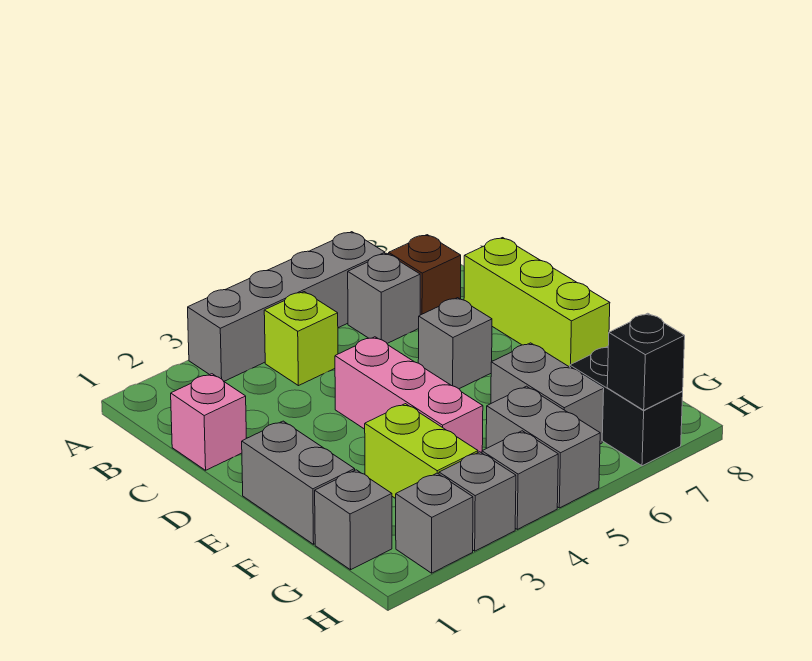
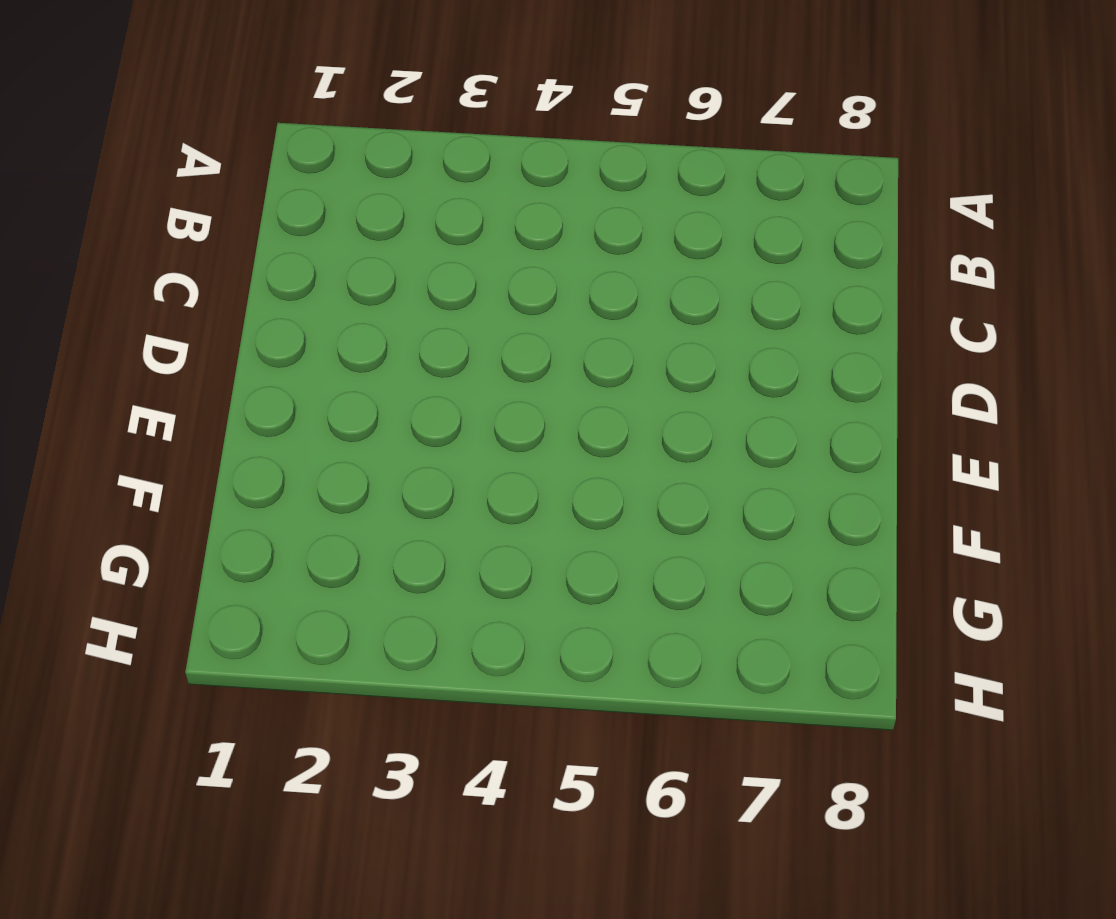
none -> grey brick A3:A6 level 1
none -> lime brick B4 level 1
none -> grey brick B6 level 1

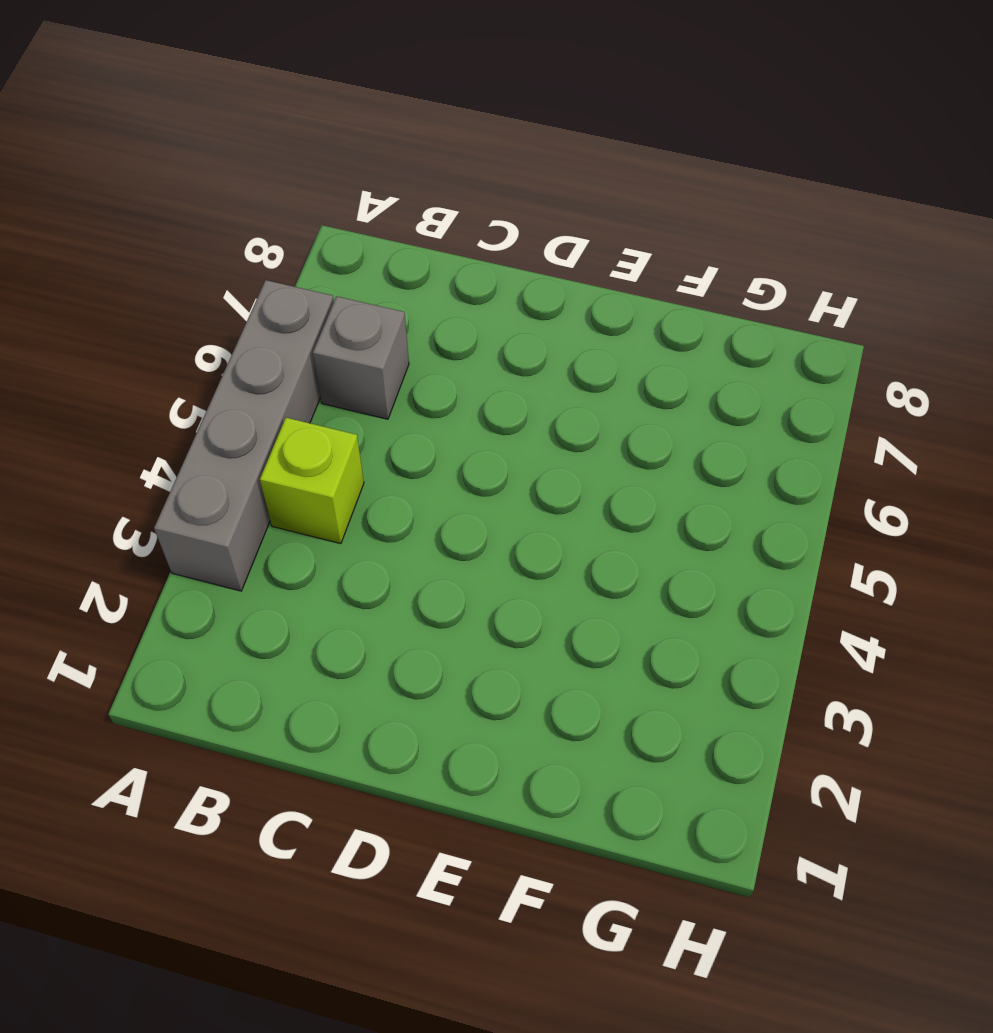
none -> brown brick B7 level 1
none -> pink brick C1 level 1
none -> lime brick C8:E8 level 1

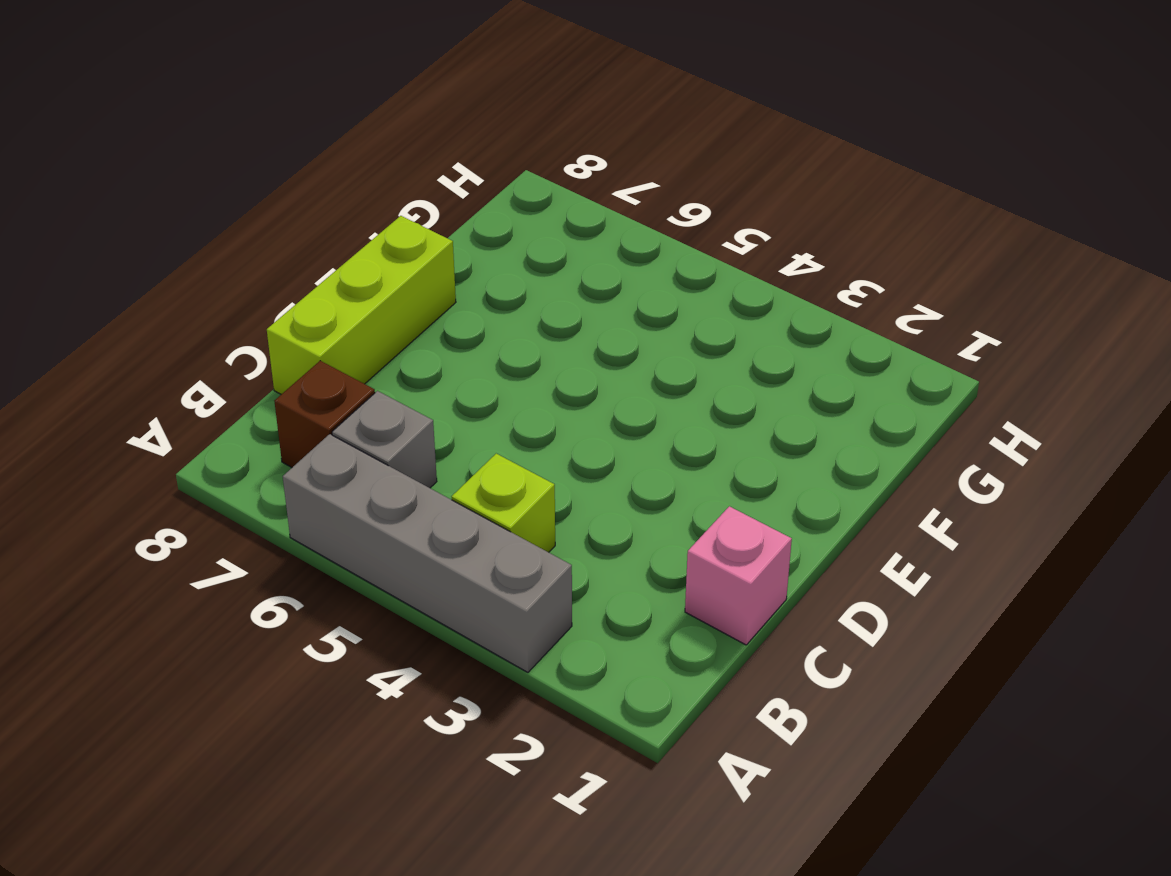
none -> pink brick D4:F4 level 1
none -> grey brick D6 level 1
none -> grey brick E1:F1 level 1

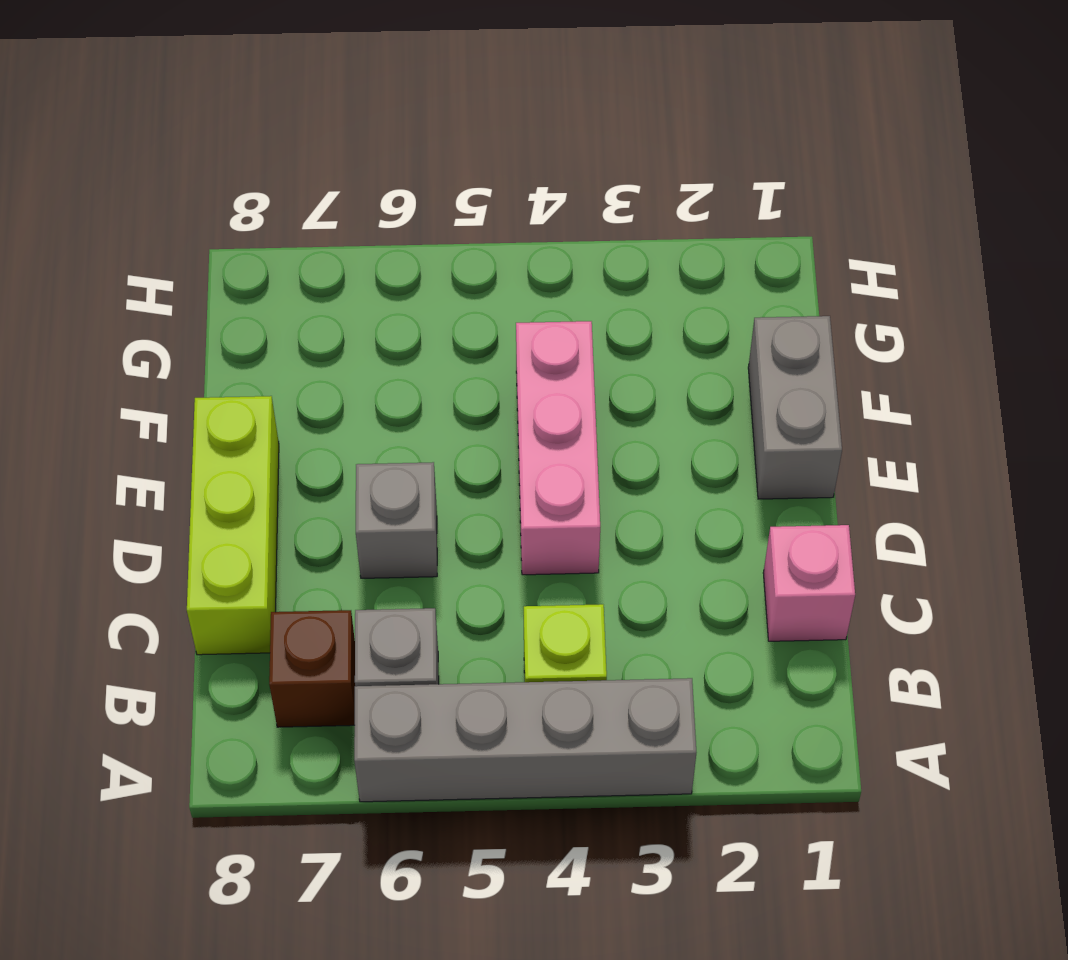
none -> lime brick F3:G3 level 1
none -> grey brick F6:G6 level 1
none -> grey brick G1 level 1

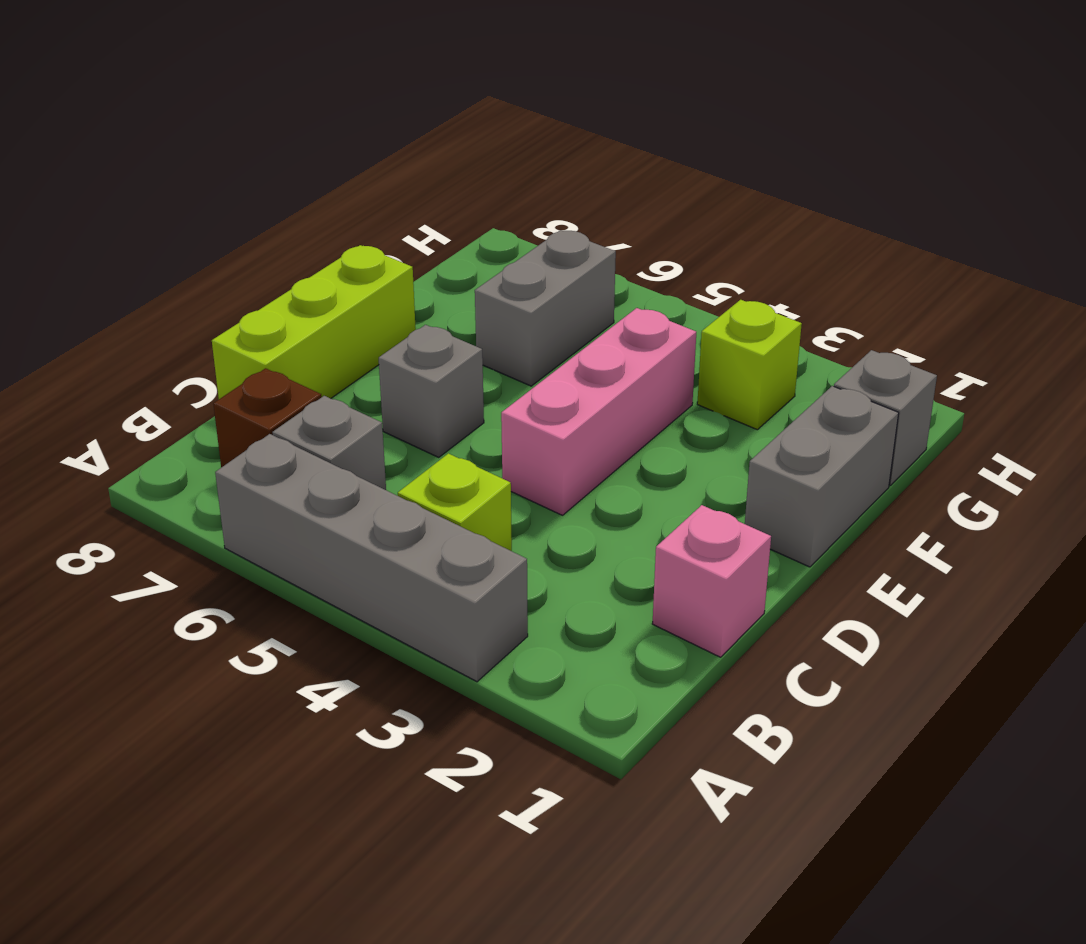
lime brick G3 level 1 -> lime brick F3:G3 level 1
none -> grey brick G5:H5 level 1
none -> black brick G7:H7 level 1
none -> grey brick H2 level 1

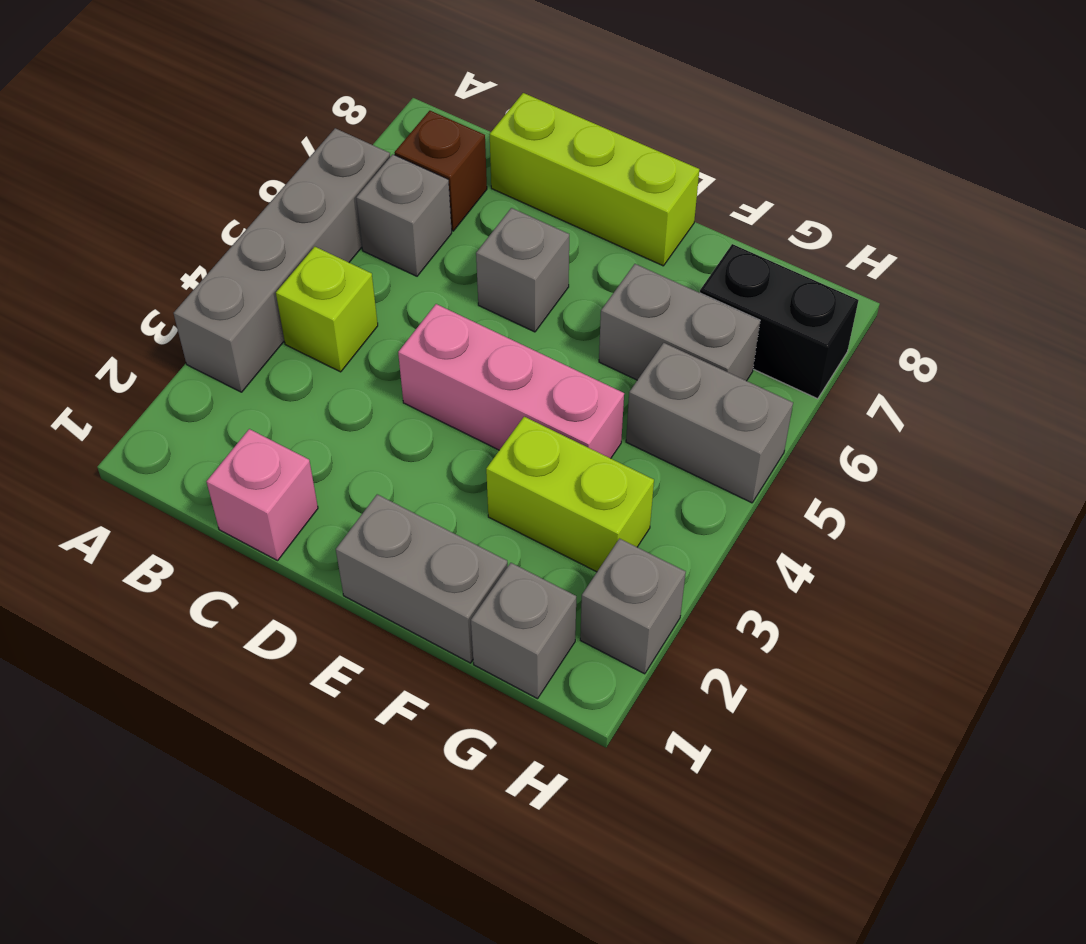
none -> grey brick H3 level 1
none -> grey brick H4 level 1
none -> black brick H7 level 2

